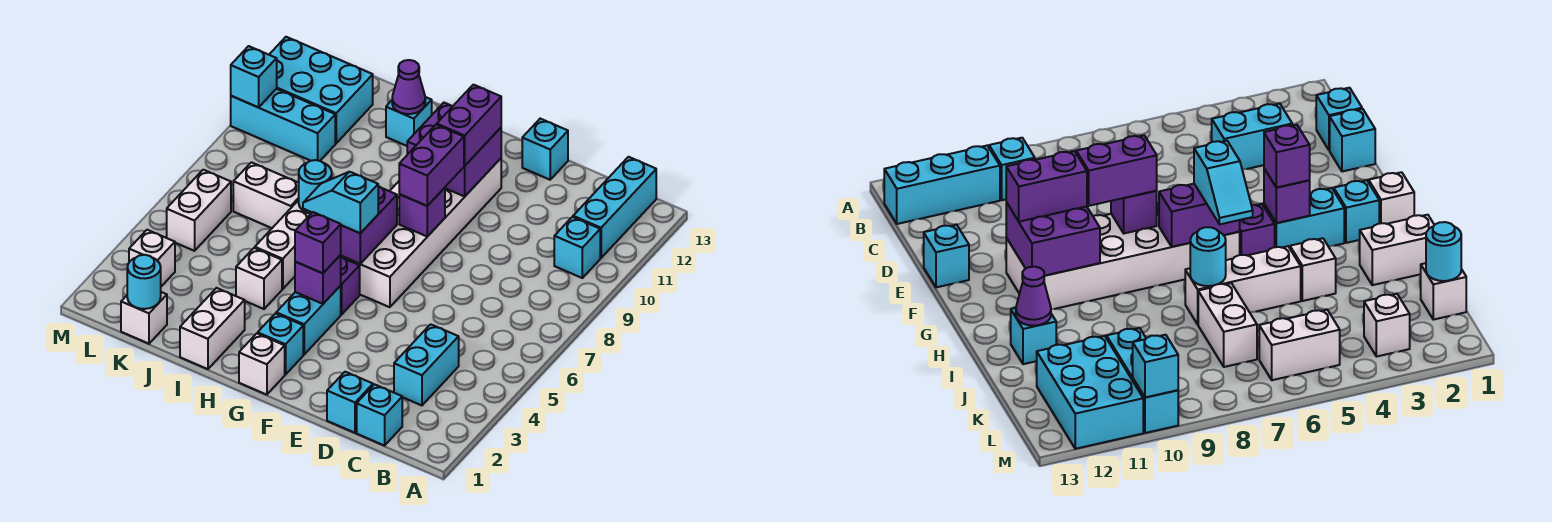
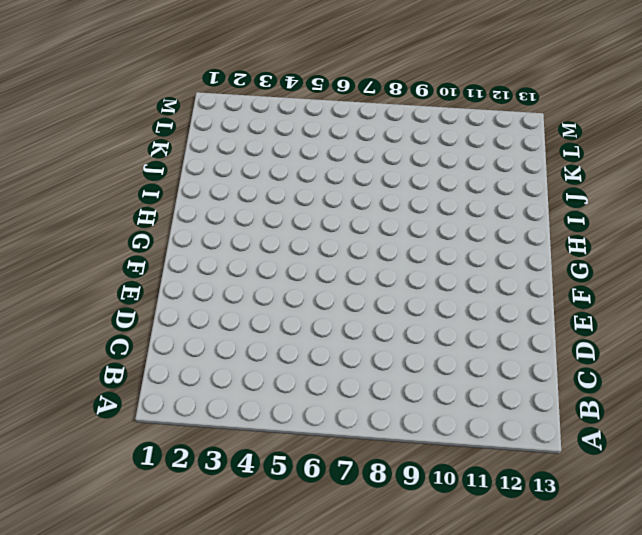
none -> cyan brick B10 level 1
none -> cyan brick B11:B13 level 1
none -> cyan brick C1 level 1
none -> cyan brick C3:C4 level 1

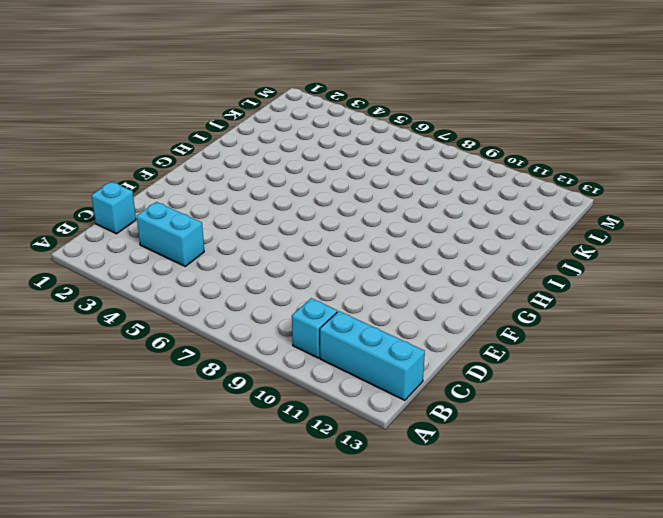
none -> cyan brick D1 level 1
none -> cyan brick E13 level 1
none -> white brick F6:G11 level 1
none -> white brick G1 level 1

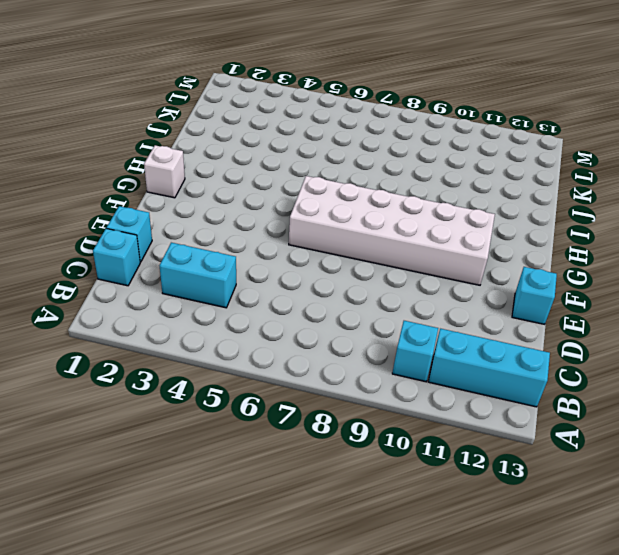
none -> cyan brick G2 level 1
none -> cyan brick G3:G4 level 1
none -> purple brick G5 level 1
none -> white brick I1:I2 level 1

